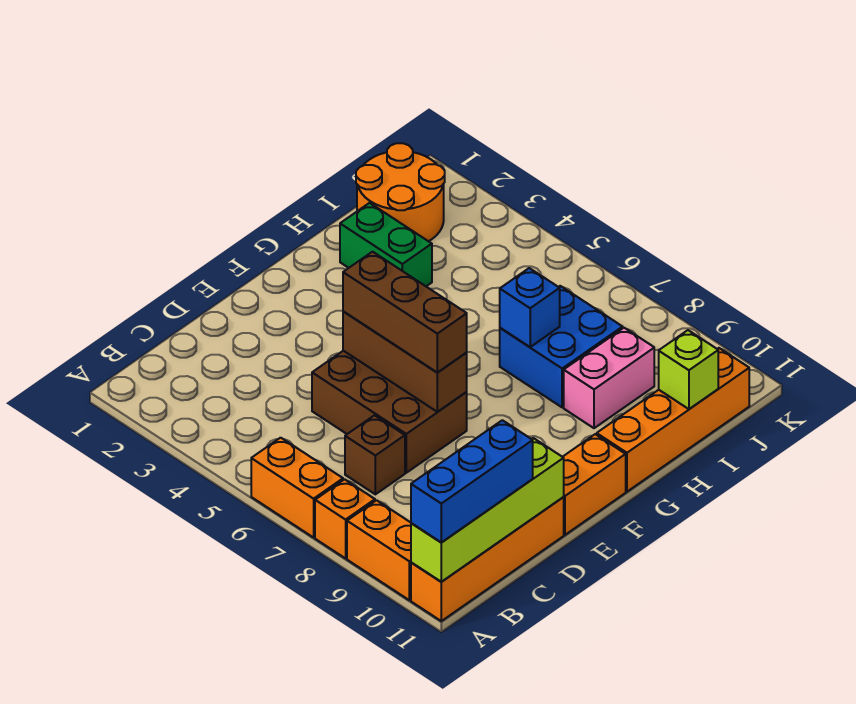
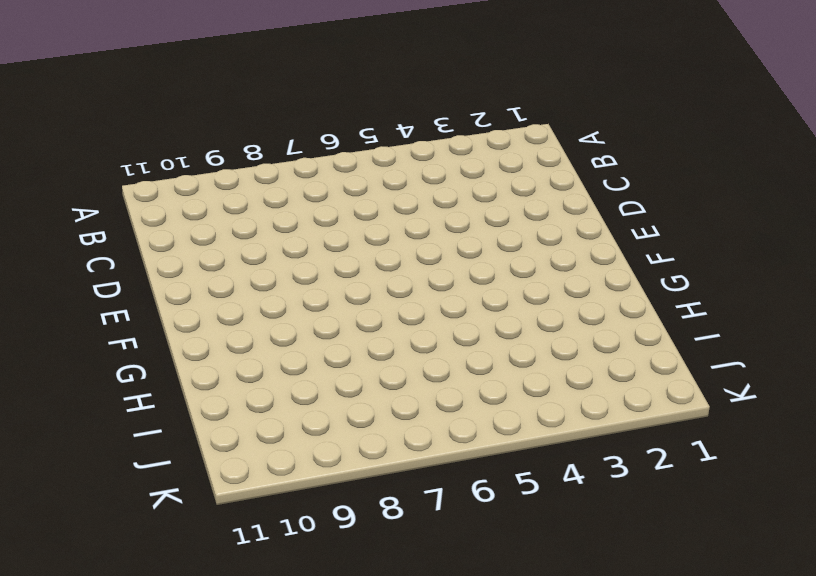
none -> orange brick A6:A7 level 1
none -> orange brick A8 level 1
none -> orange brick A9:A10 level 1

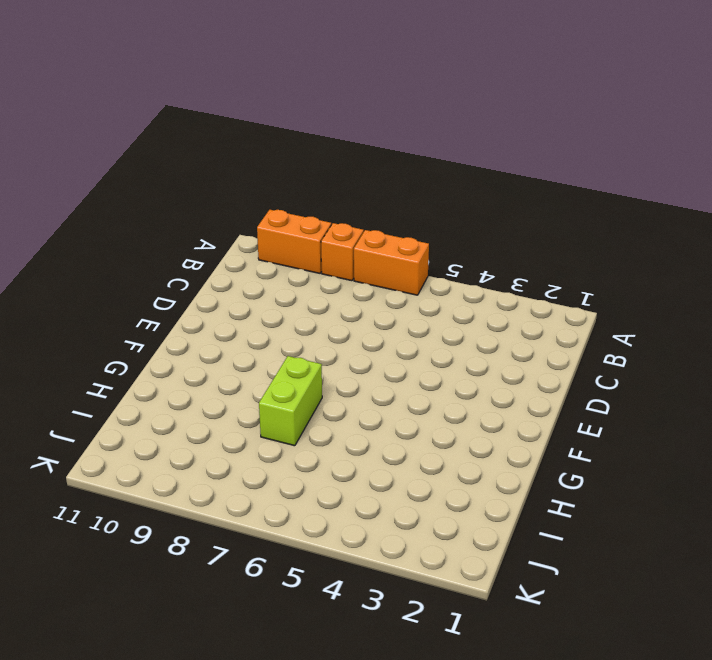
lime brick G7:H7 level 1 -> blue brick H7:I8 level 1
none -> orange brick A11:D11 level 1
none -> brown brick C7 level 1
none -> brown brick D5:E7 level 1

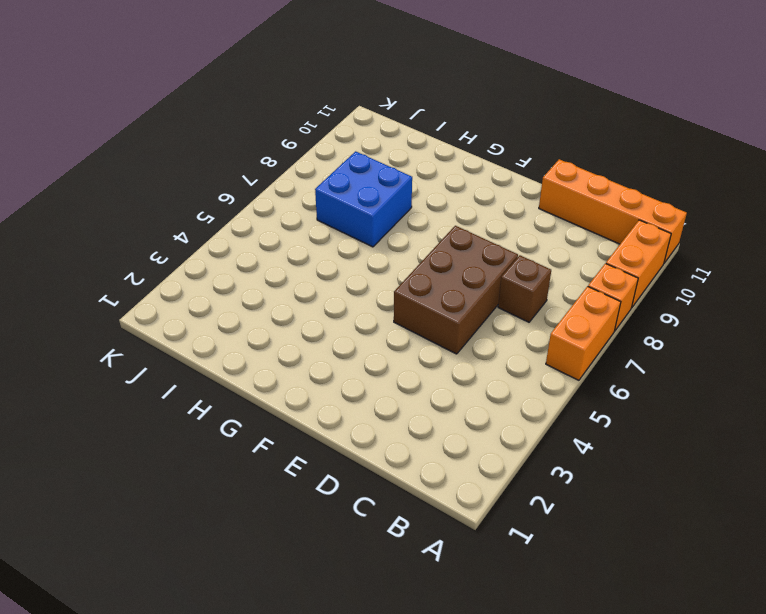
none -> orange brick E11:F11 level 1
none -> orange brick G11:J11 level 1
none -> green brick H2:H3 level 1

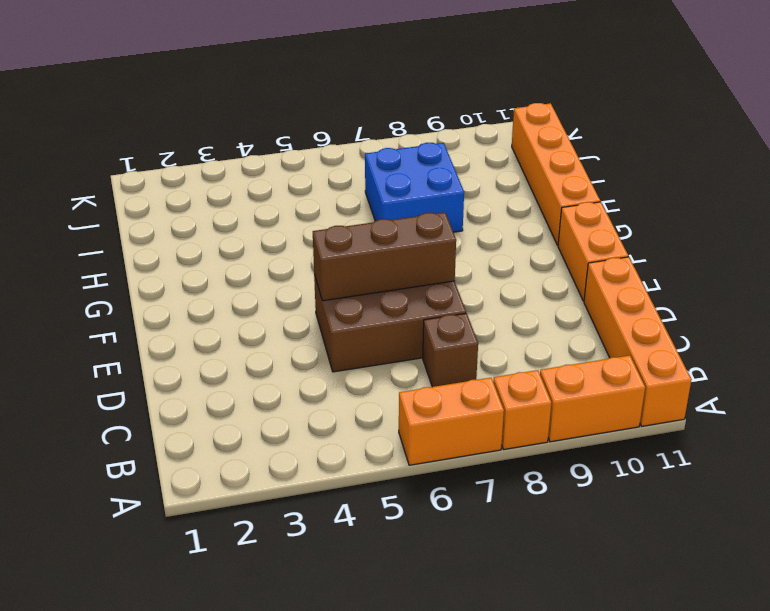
none -> green brick H2:H3 level 1
none -> pink brick H9:I9 level 1
none -> orange round brick I1:J2 level 1

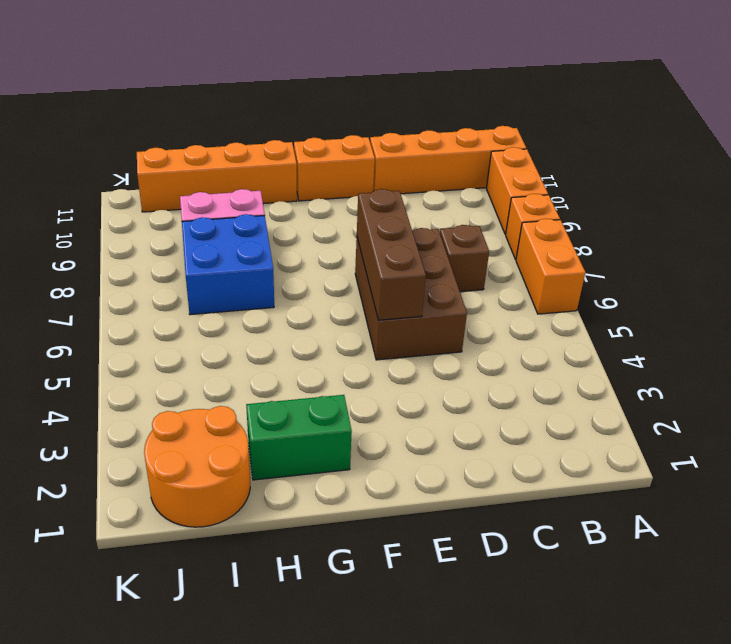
green brick G2:H2 level 1 -> green brick H2:H3 level 1
none -> lime brick A11:D11 level 2
none -> blue brick H7 level 2
none -> lime brick I11 level 2

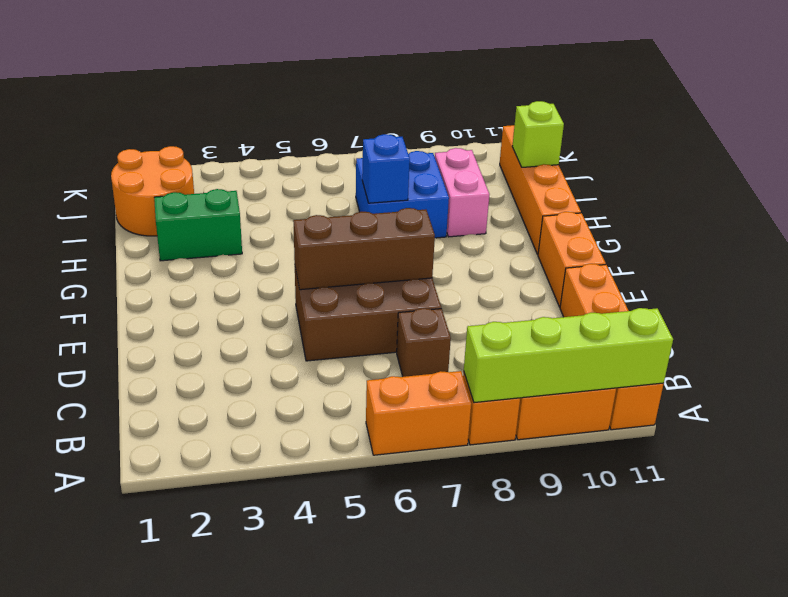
lime brick A8:A11 level 2 -> lime brick A11:D11 level 2
none -> blue brick A11:C11 level 3
none -> brown brick E5:E7 level 3

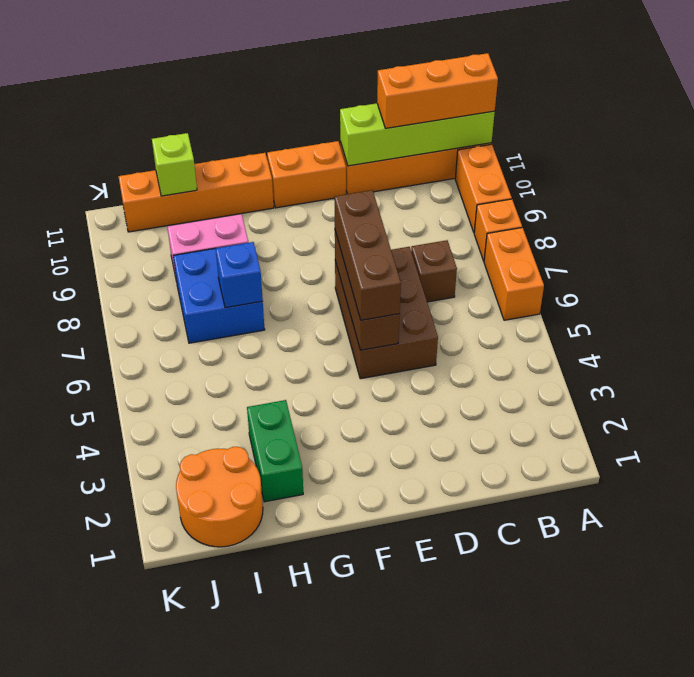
orange brick A11:C11 level 3 -> blue brick A11:C11 level 3

